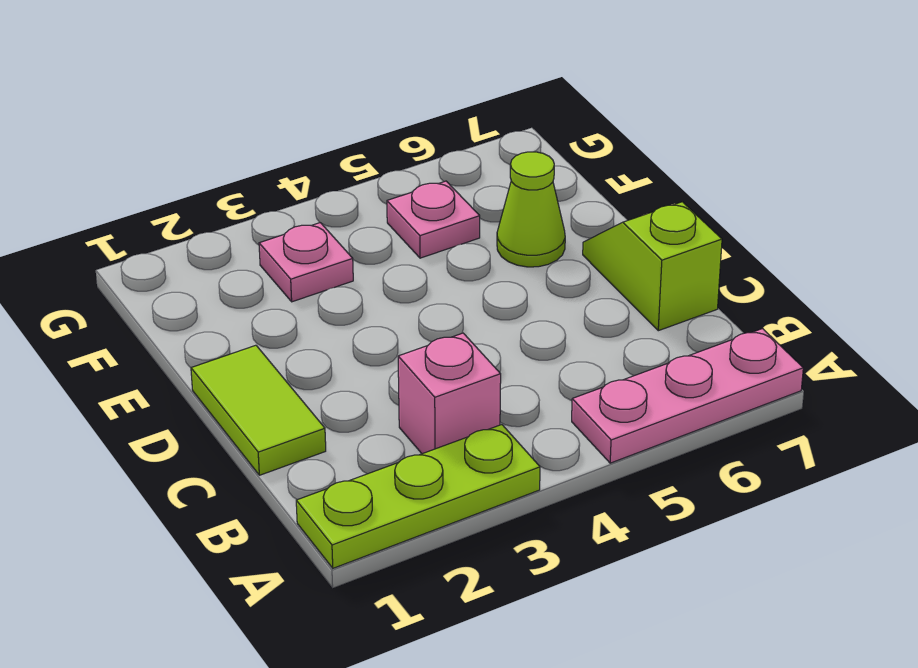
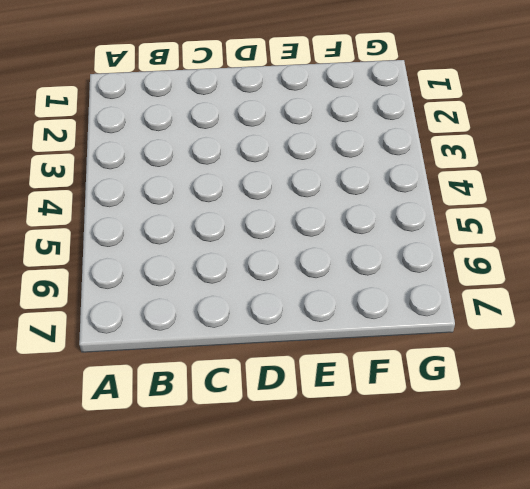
none -> lime plate A1:A3 level 1
none -> pink plate A5:A7 level 1

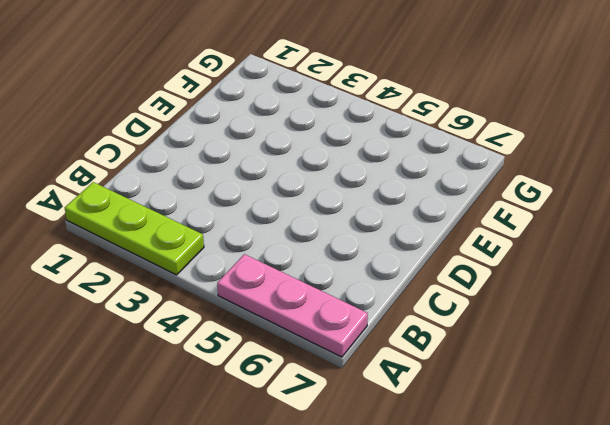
none -> pink brick B3 level 1
none -> lime tile C1:D1 level 1

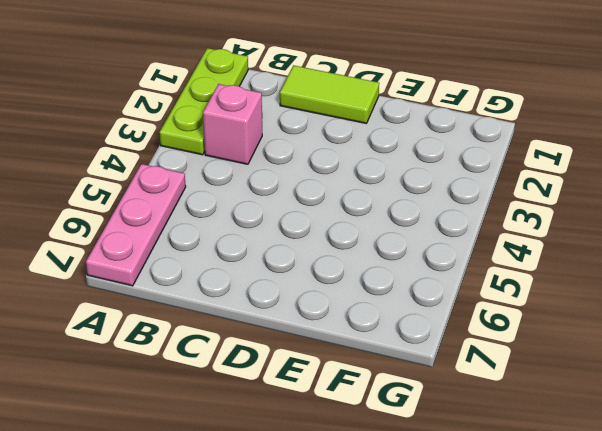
none -> lime slope C7:D7 level 1 top C
none -> lime cone E6 level 1

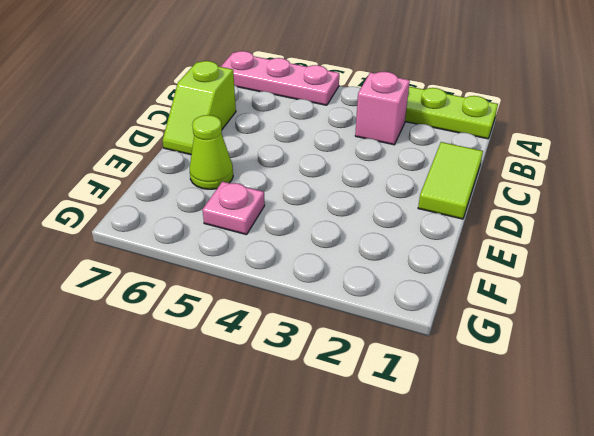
none -> pink plate F3 level 1

